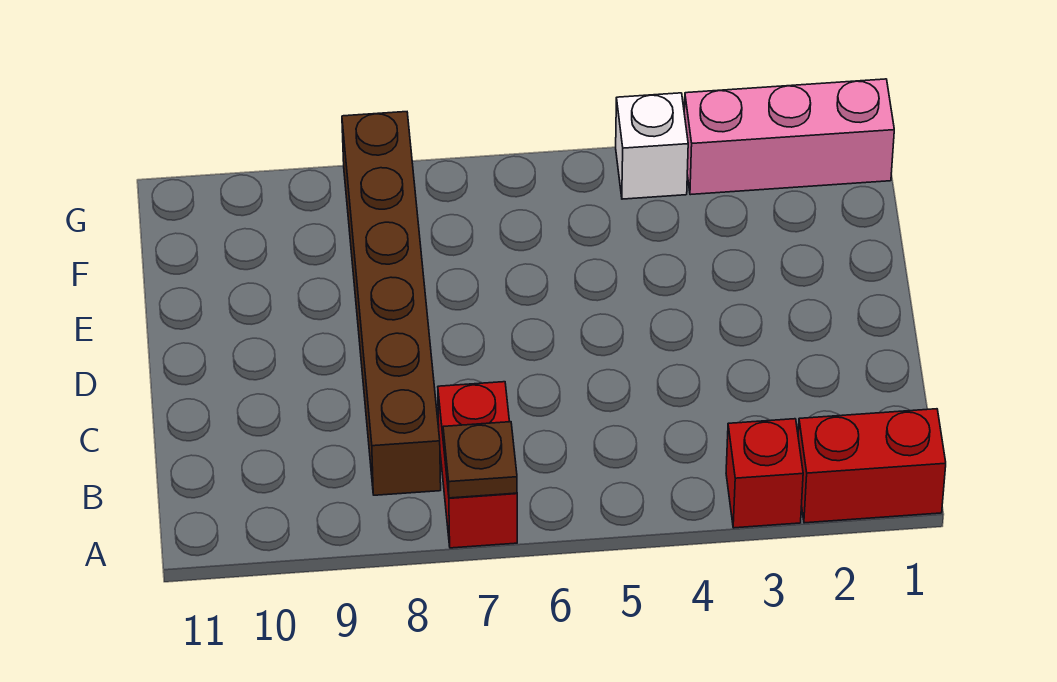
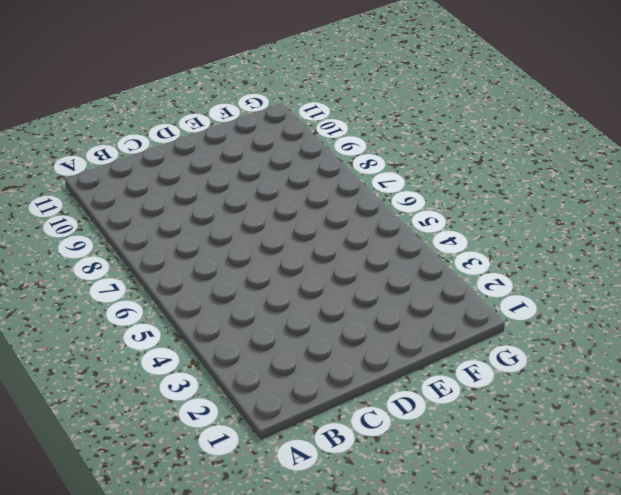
none -> red brick A1:A2 level 1
none -> red brick A3 level 1

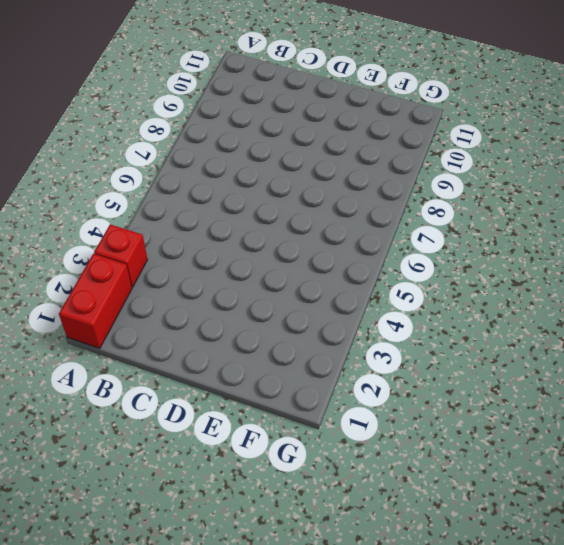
none -> red brick A7:B7 level 1
none -> brown brick B8:G8 level 1

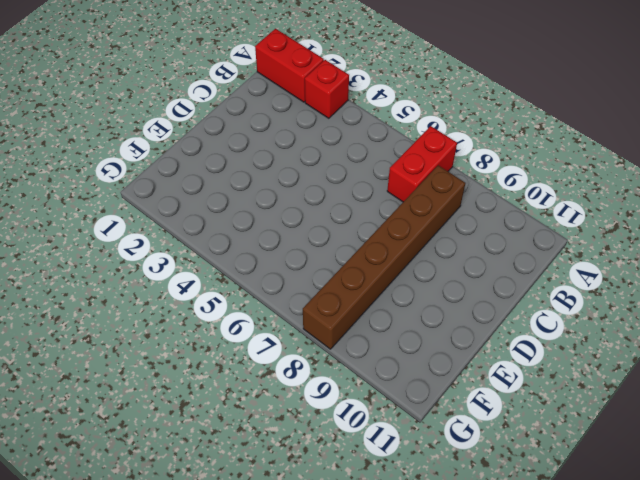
none -> pink brick G1:G3 level 1
none -> white brick G4 level 1

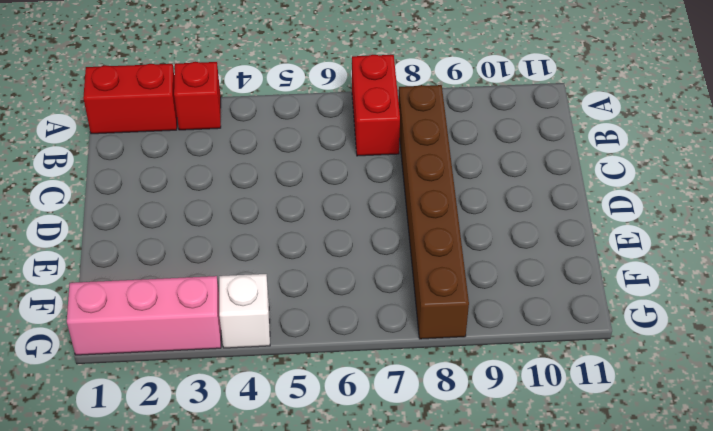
none -> brown plate A7 level 2

